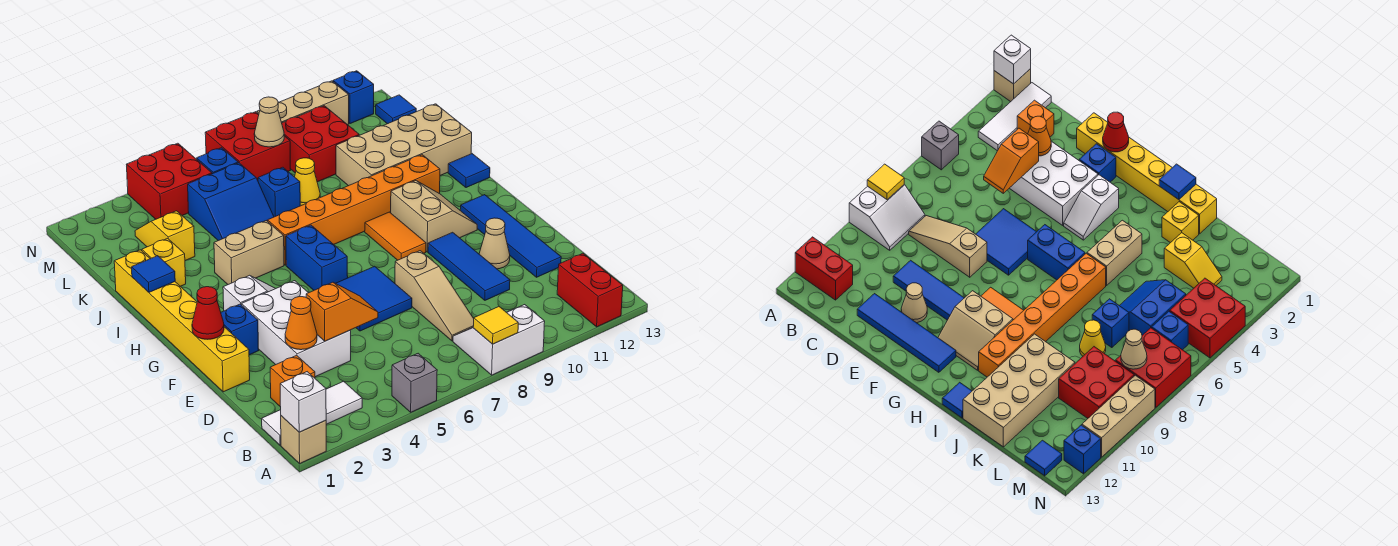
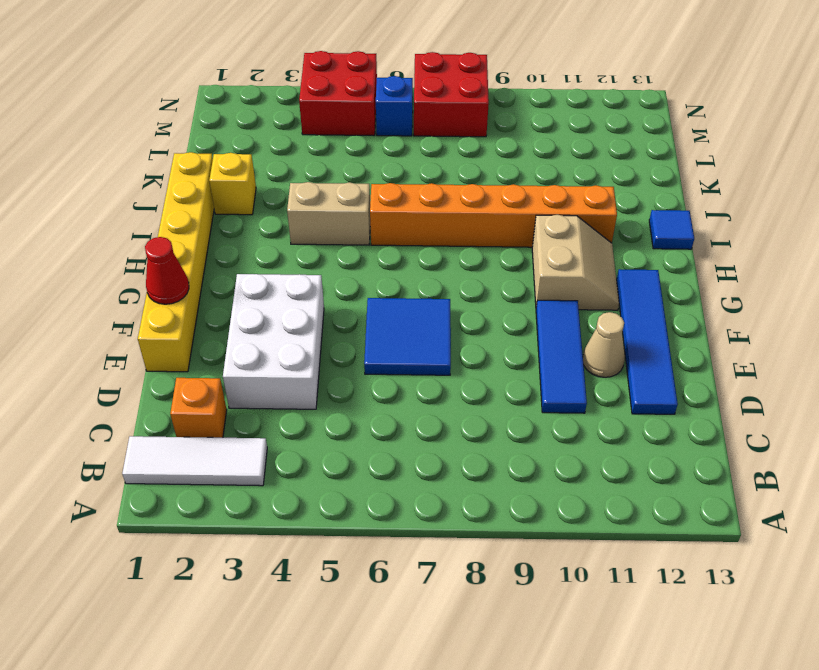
none -> tan brick A1 level 1
none -> grey brick A5 level 1
none -> white slope A8:B9 level 1 top A
none -> red brick A12:B12 level 1

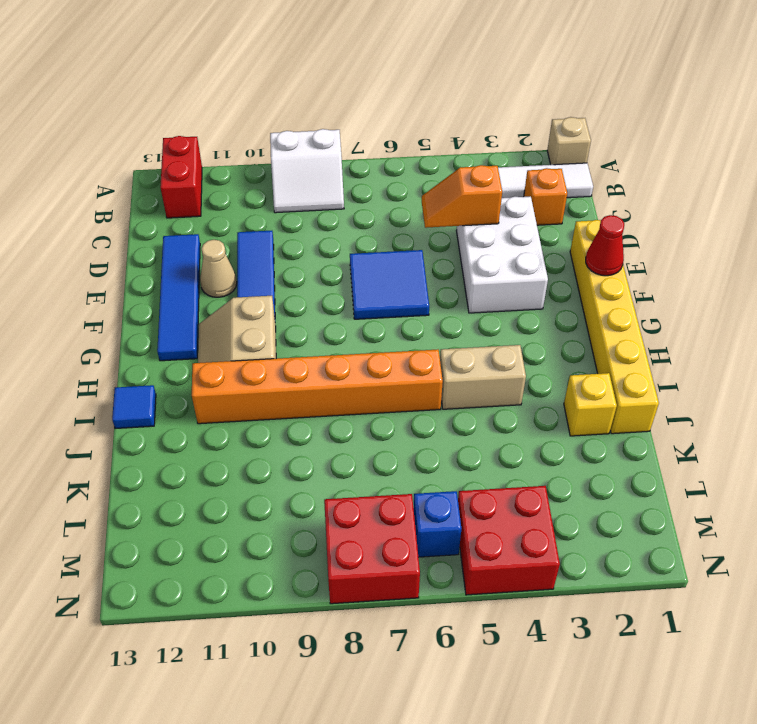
none -> grey brick A5 level 1
none -> tan slope C8:E8 level 1 top E
none -> blue brick F2 level 1
none -> white slope G3:G4 level 1 top 3

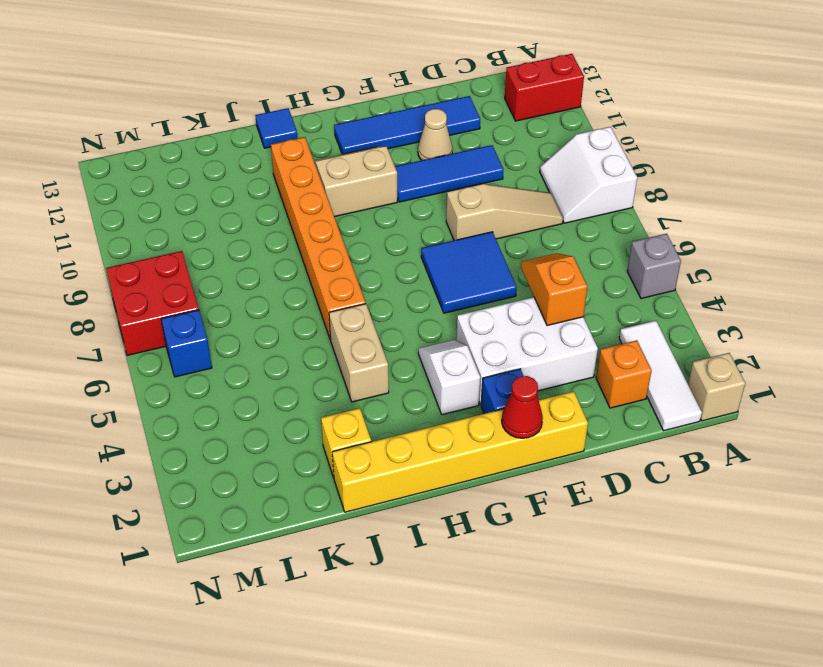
none -> blue brick G6:H6 level 1
none -> orange tile G9:H9 level 1
none -> tan brick J10:K13 level 1
none -> yellow slope K3:L3 level 1 top K

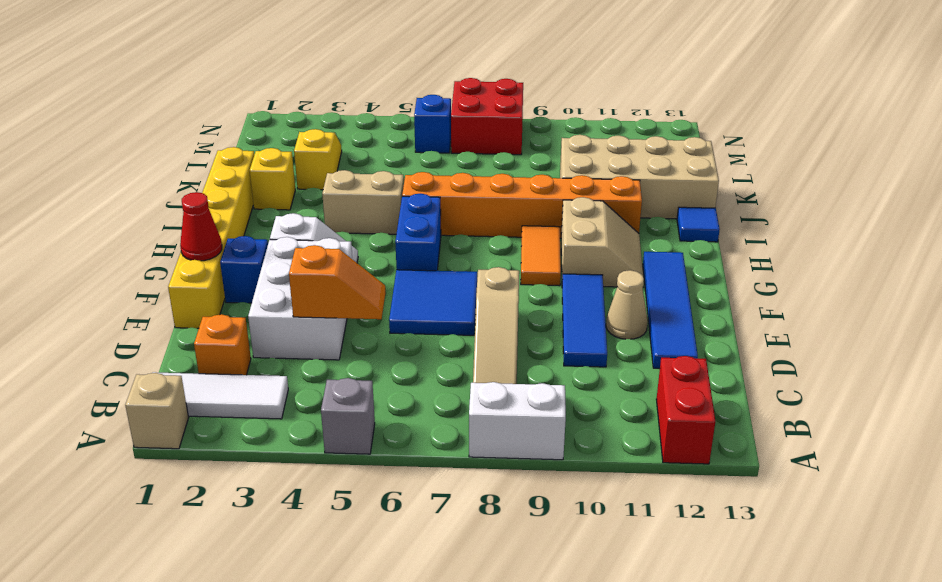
none -> blue slope K5:L6 level 1 top L
none -> blue brick K7 level 1
none -> yellow cone K8 level 1
none -> red brick L9:M10 level 1

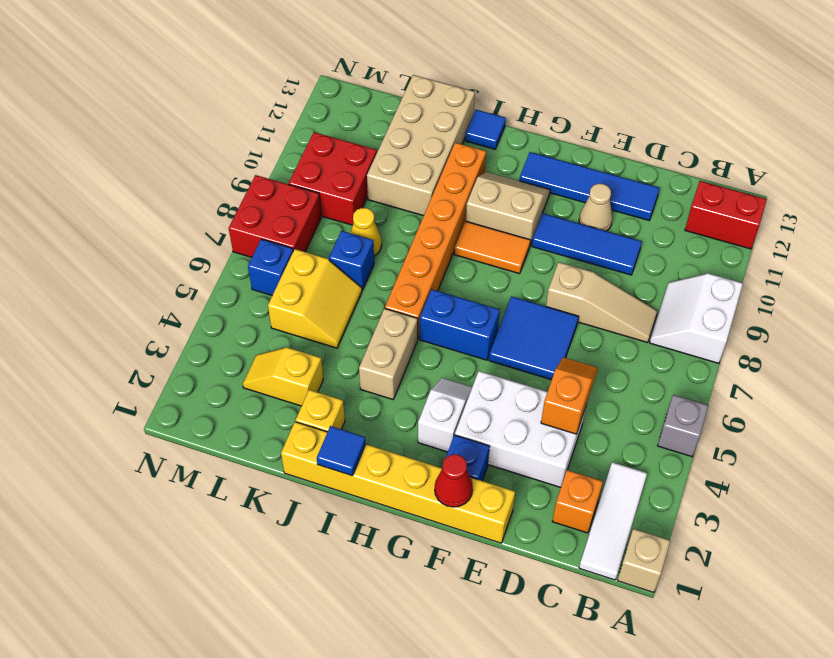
yellow slope K5:L6 level 1 top L -> blue slope K5:L6 level 1 top L
none -> red brick M4:N5 level 1
none -> blue tile M13 level 1
none -> tan brick N9:N11 level 1
none -> blue brick N12 level 1

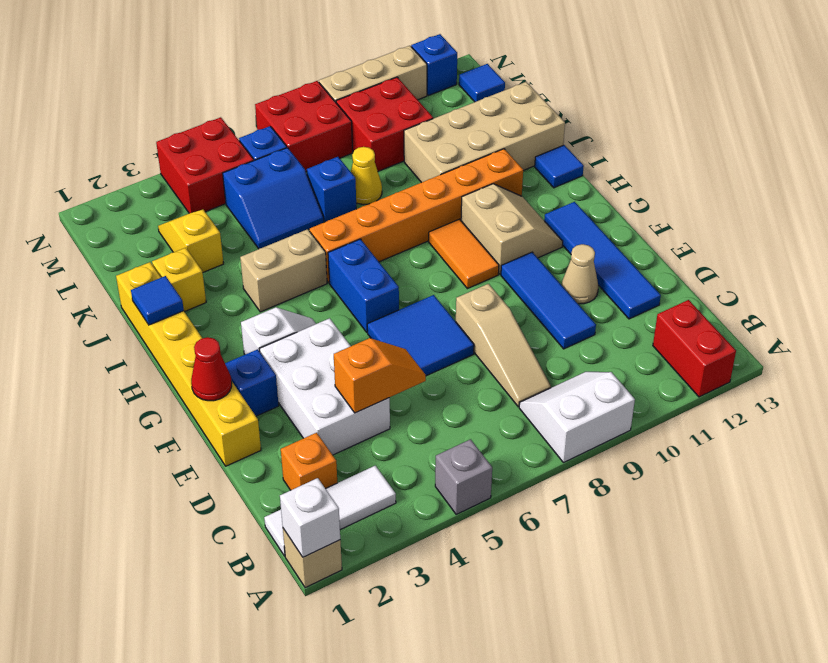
none -> yellow tile A8 level 2
none -> orange cone D3 level 2
none -> tan cone M8 level 2

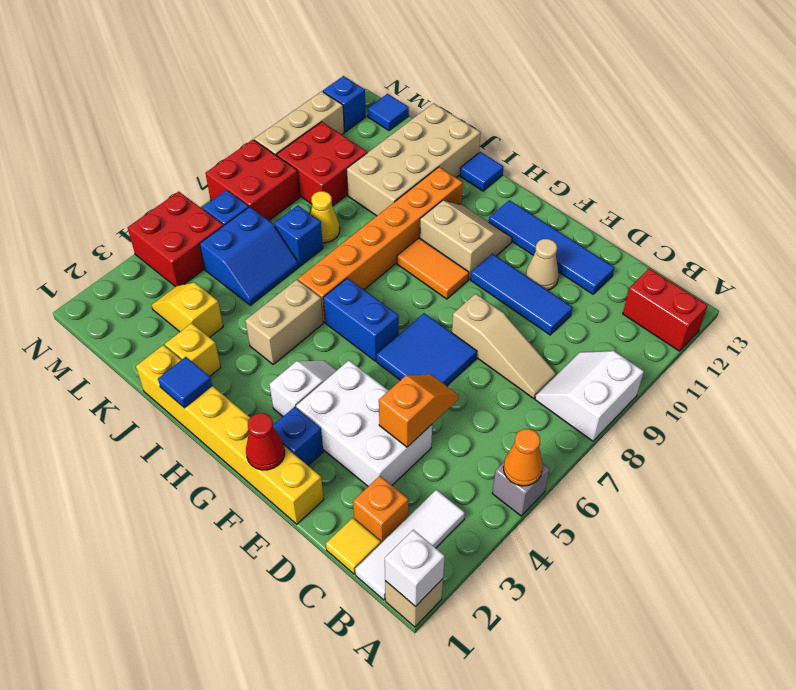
orange cone A5 level 2 -> orange cone D3 level 2
yellow tile C1 level 1 -> yellow tile A8 level 2
none -> tan cone M8 level 2

